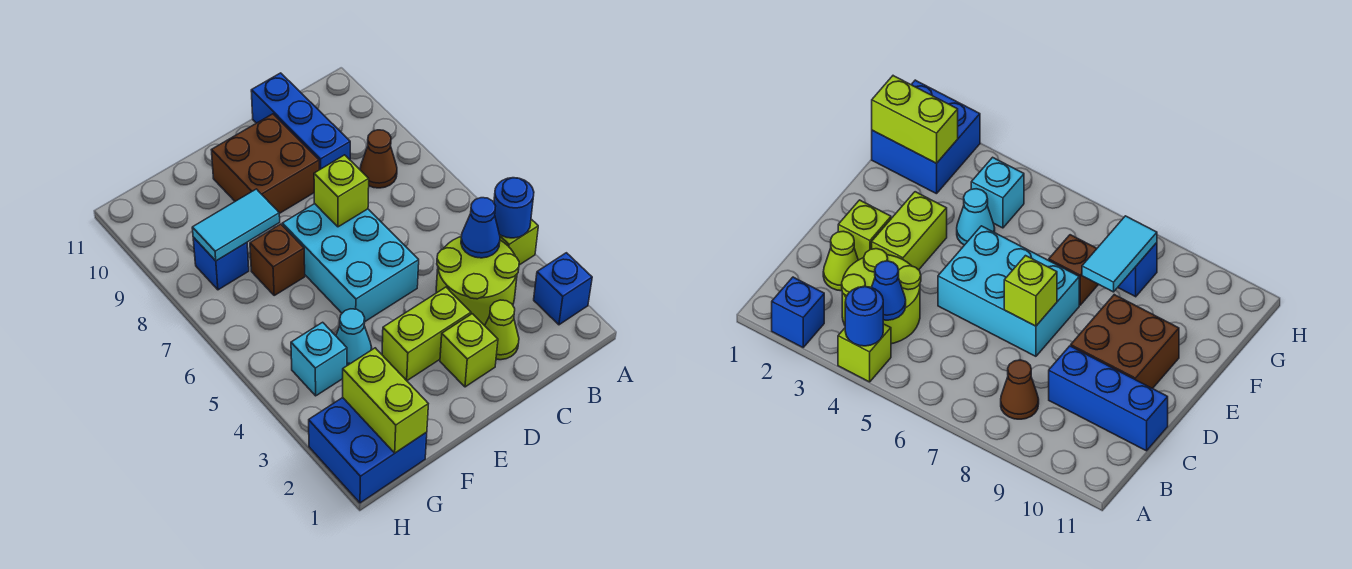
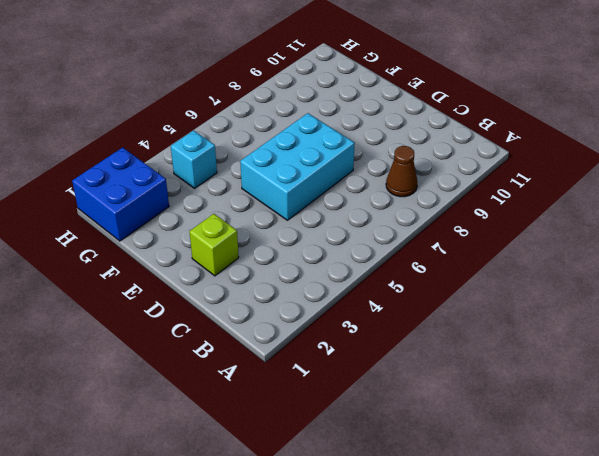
none -> blue brick A2 level 1
none -> lime brick A4 level 1
none -> lime round brick B3:C4 level 1

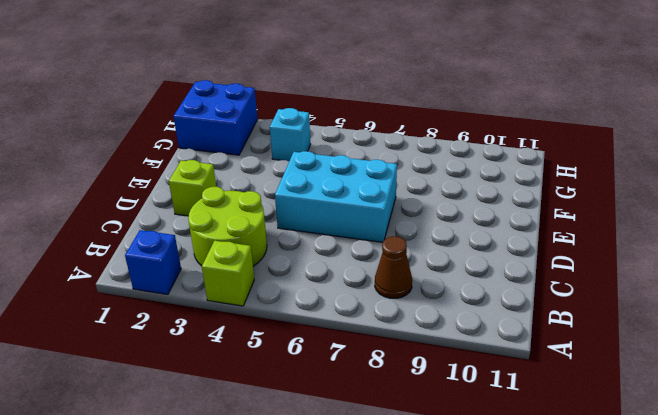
none -> lime cone C2 level 1
none -> blue brick C9:C11 level 1
none -> lime brick D3:E3 level 1

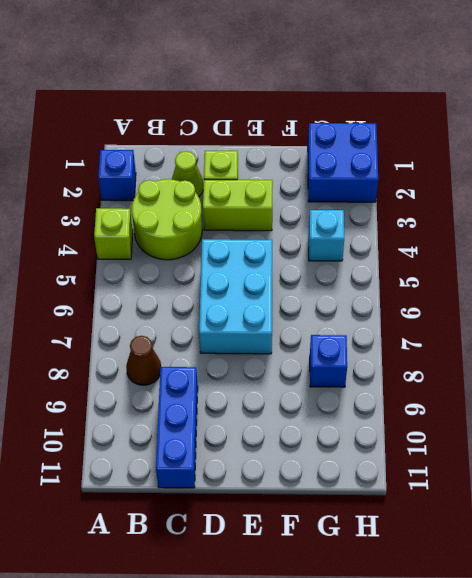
none -> brown brick D9:E10 level 1
none -> cyan cone F4 level 1
none -> brown brick F7 level 1

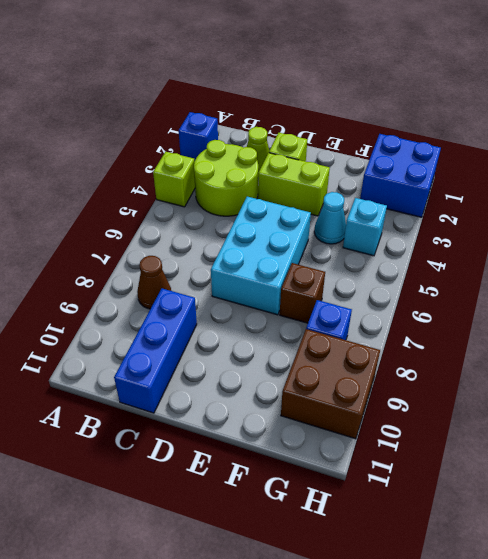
brown brick G9:H10 level 1 -> brown brick D9:E10 level 1
none -> blue round brick A4 level 2
none -> blue cone B4 level 2
none -> lime brick D7 level 2

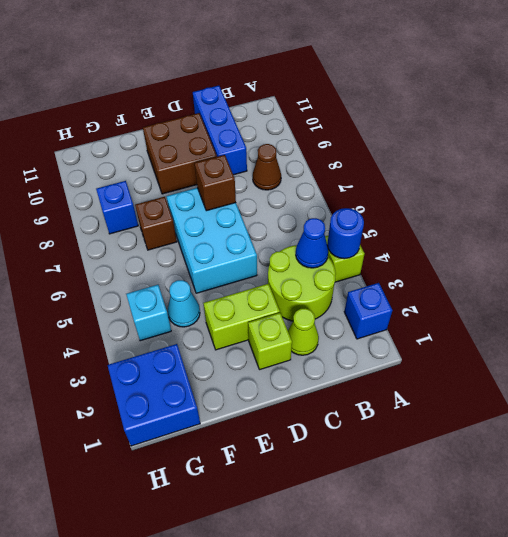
brown brick D7 level 2 -> lime brick D7 level 2
none -> cyan tile F8:G8 level 2
none -> lime brick G1:G2 level 2

